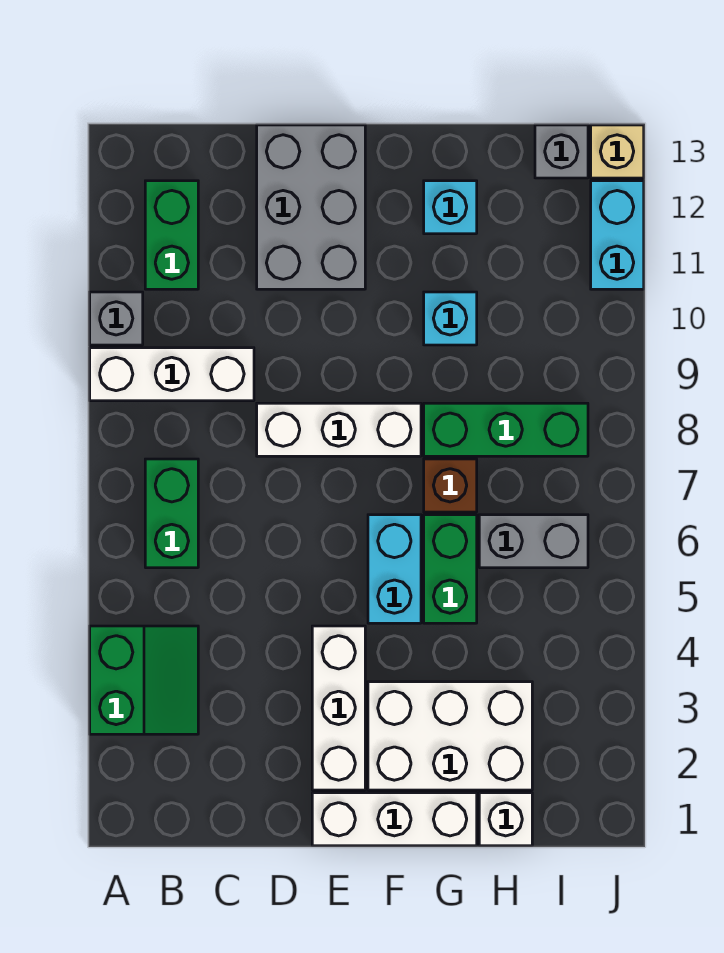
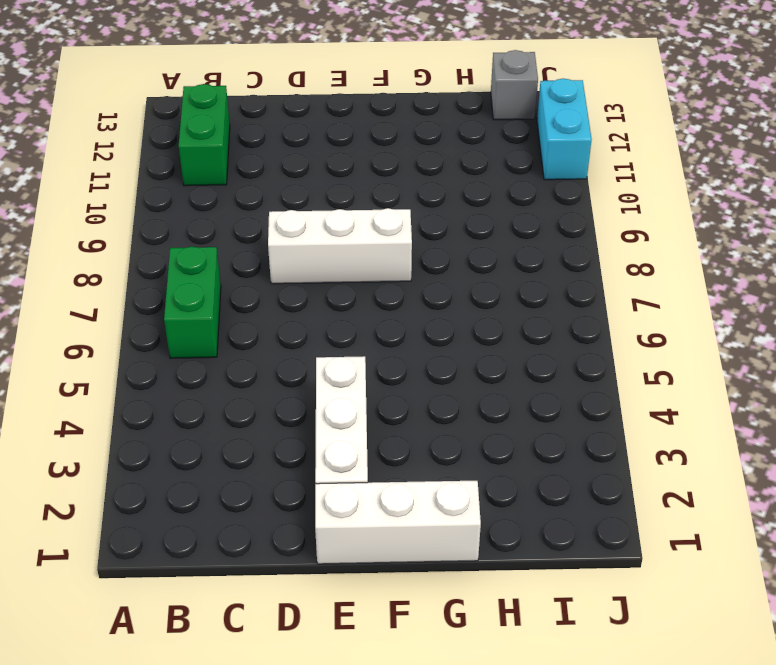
none -> green slope A3:B4 level 1 top A
none -> white brick A9:C9 level 1
none -> grey brick A10 level 1

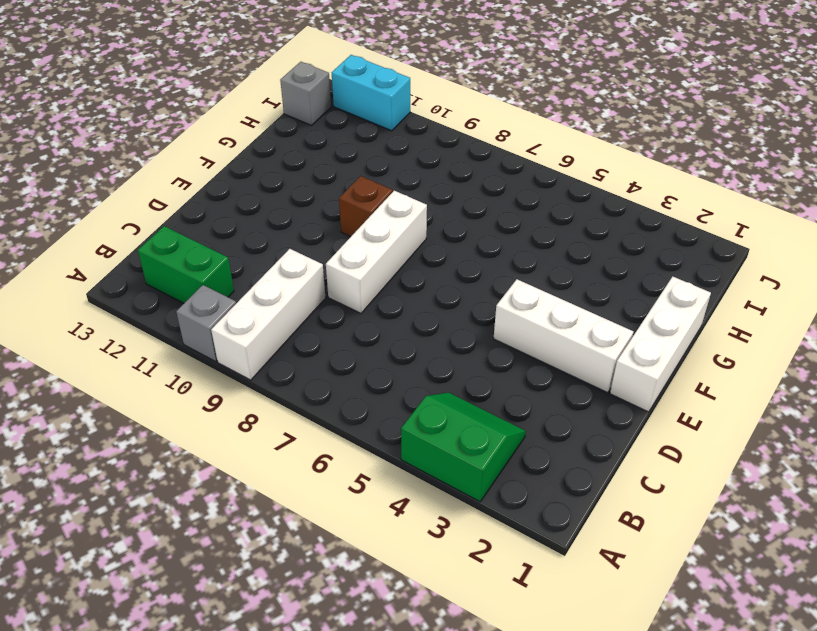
brown brick F9 level 1 -> brown brick G7 level 1
none -> green brick B6:B7 level 1
none -> grey brick D11:E13 level 1
none -> white brick F2:H3 level 1

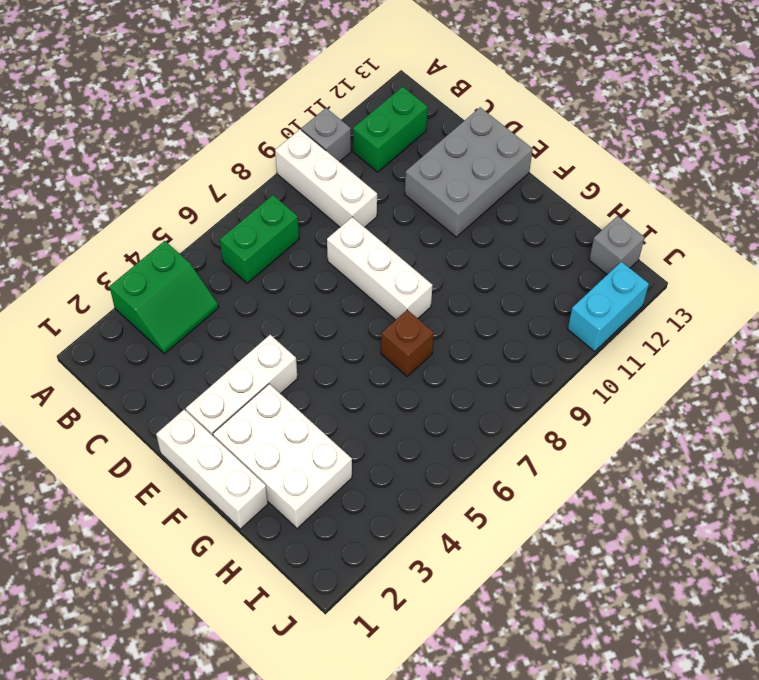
none -> cyan brick F5:F6 level 1
none -> green brick G5:G6 level 1
none -> green brick G8:I8 level 1

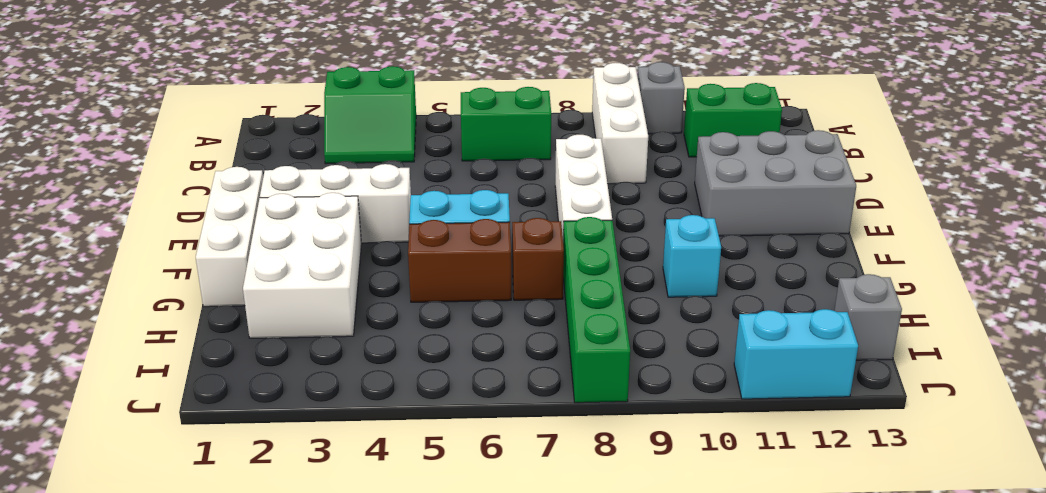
brown brick G5:G6 level 1 -> green brick G5:G6 level 1
green brick G8:J8 level 1 -> green brick G8:I8 level 1
none -> cyan brick G12 level 1
none -> white brick H1 level 1
none -> grey brick H6:I6 level 1

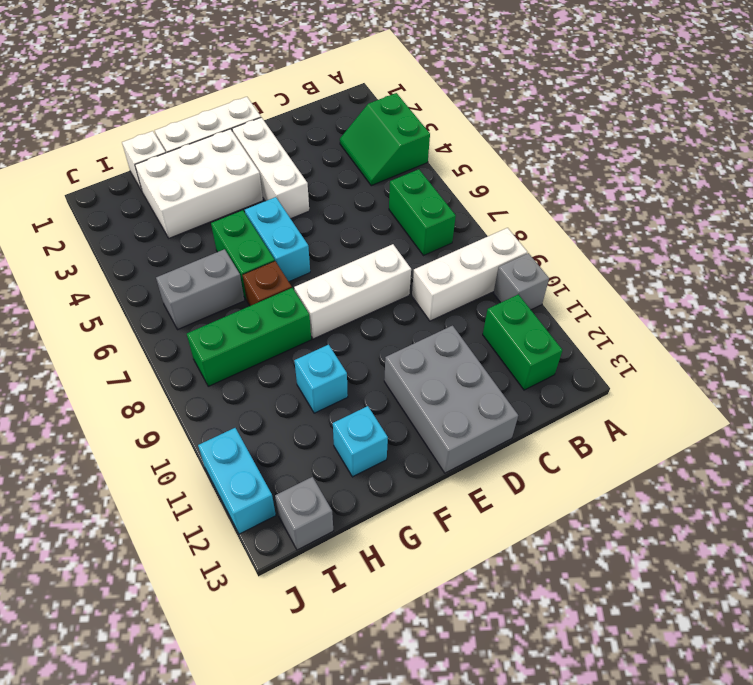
none -> tan brick J13 level 1

